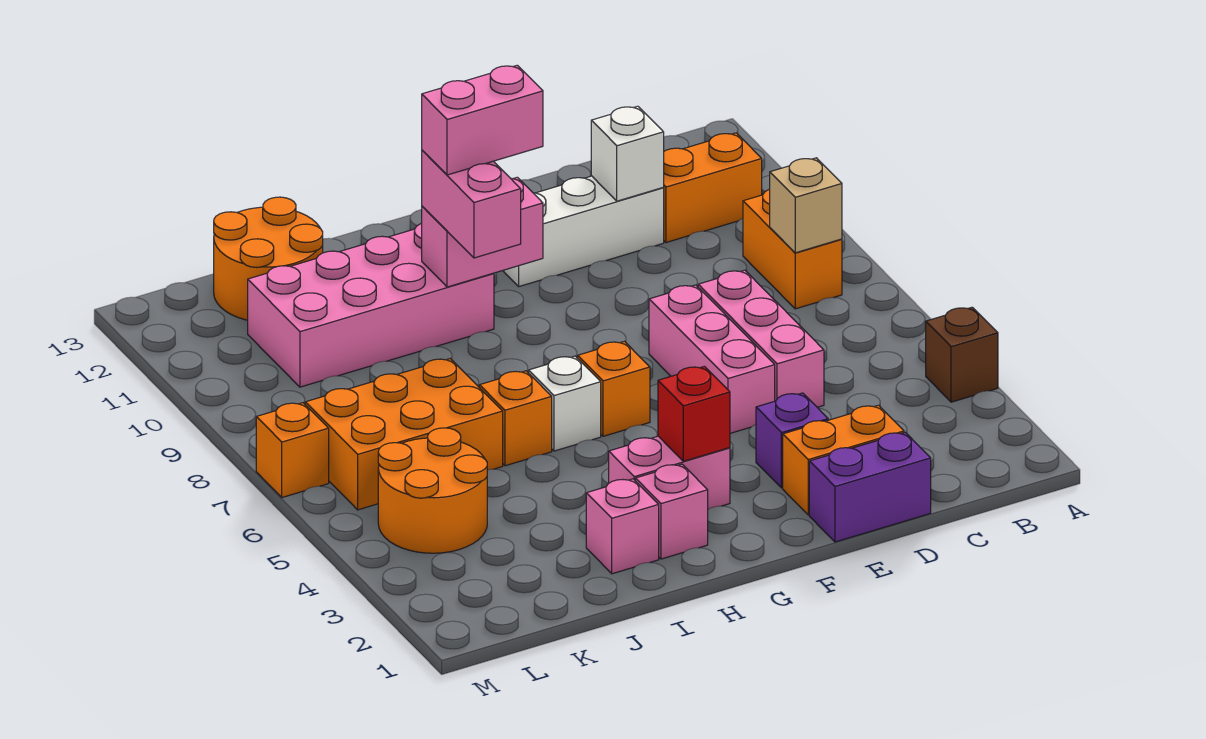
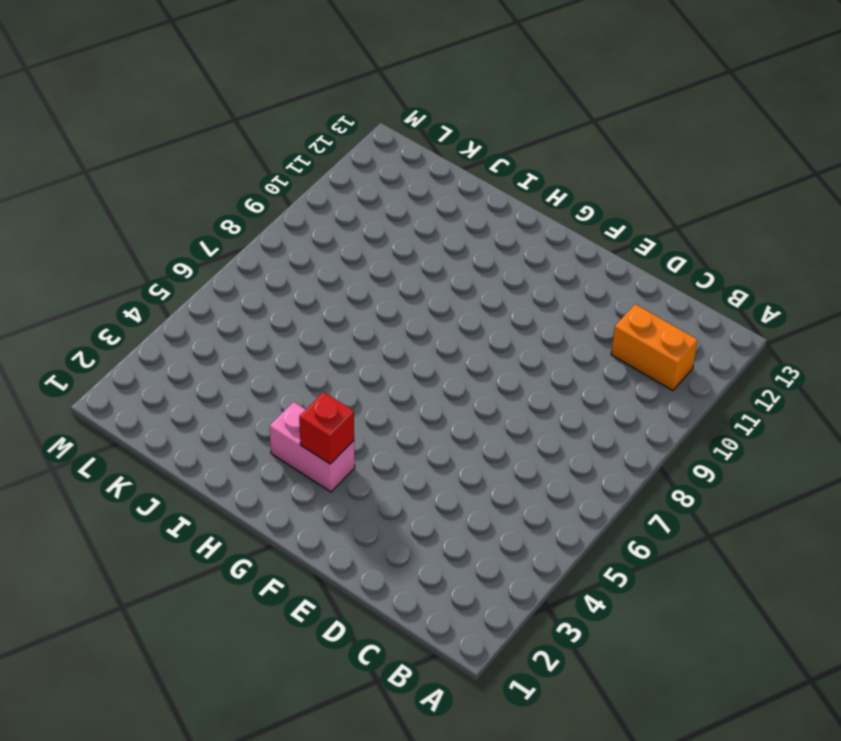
none -> brown brick A4 level 1
none -> orange brick B8:B9 level 1
none -> purple brick D1:E1 level 1

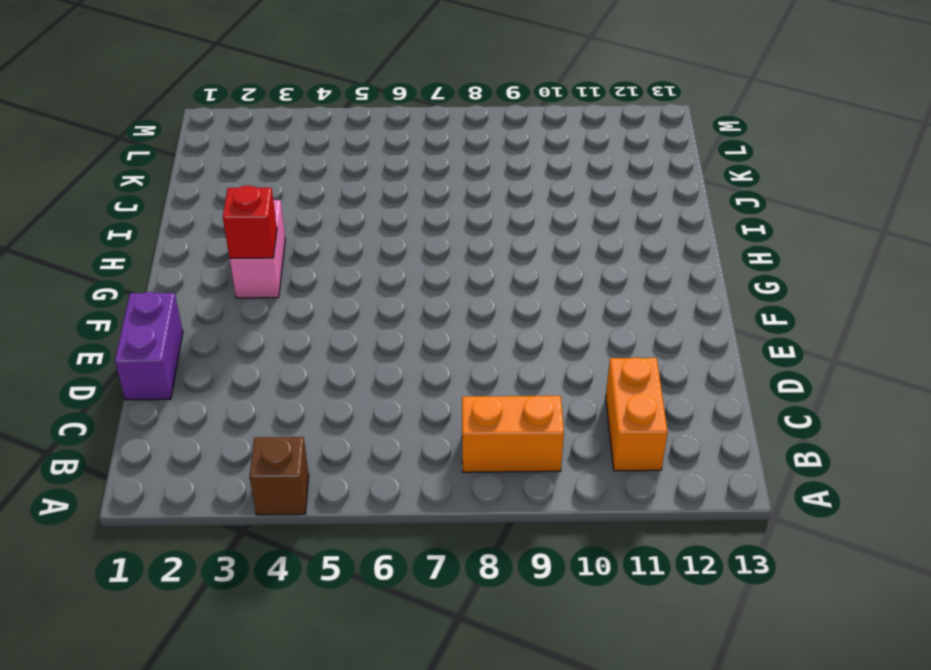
none -> orange brick D2:E2 level 1
none -> pink brick D5:D7 level 1
none -> white brick D11:F11 level 1

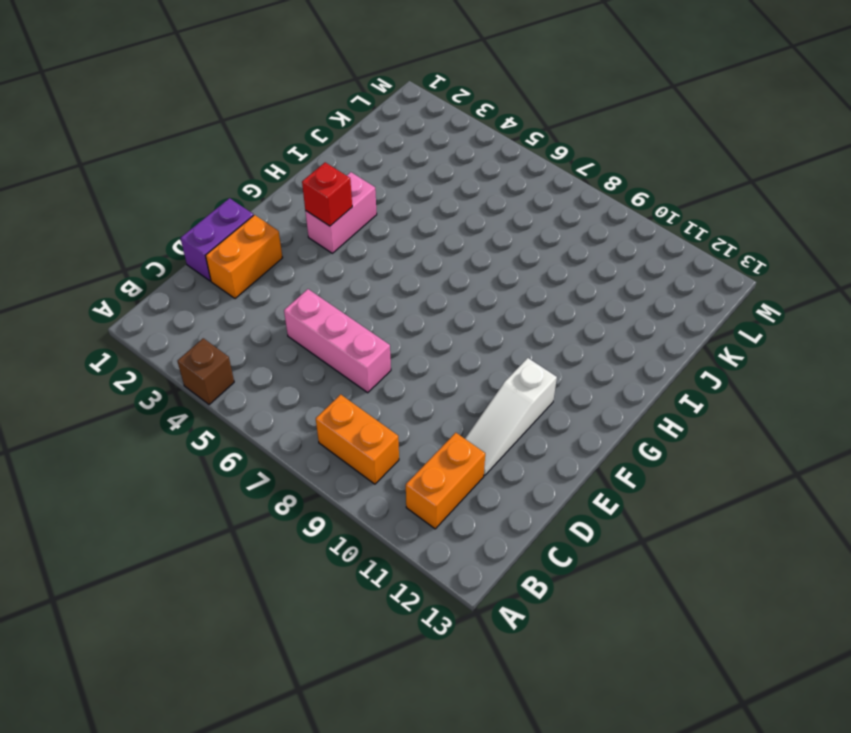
white slope D11:F11 level 1 top F -> white brick D11:F11 level 1
none -> purple brick E3 level 1
none -> pink brick E5:E7 level 1
none -> orange brick G6 level 1

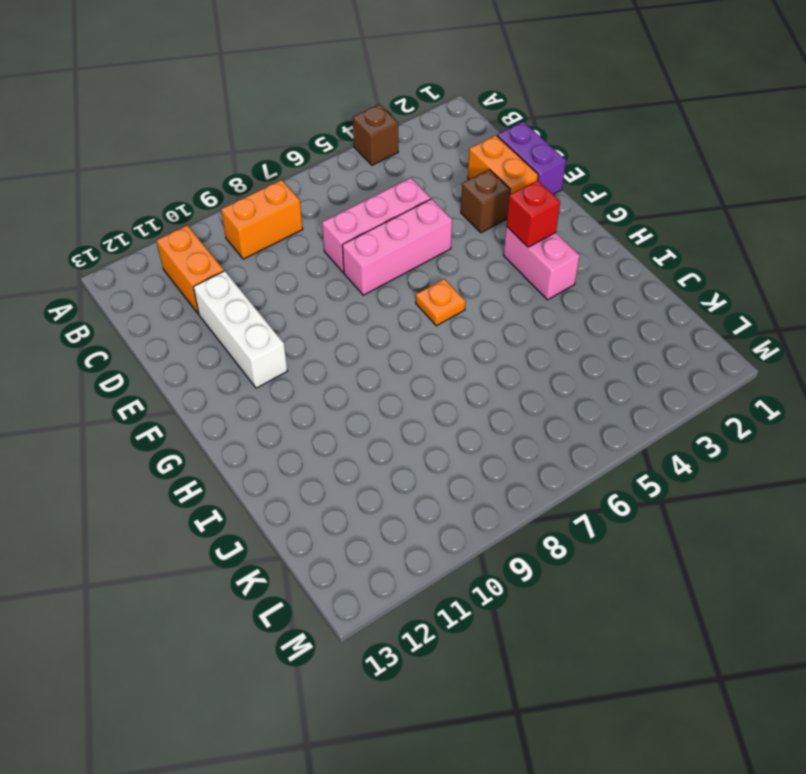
brown brick E3 level 1 -> purple brick E3 level 1
orange plate G6 level 1 -> orange brick G6 level 1
none -> pink brick H2 level 1
none -> white brick H6 level 1
none -> pink brick H10:K11 level 1

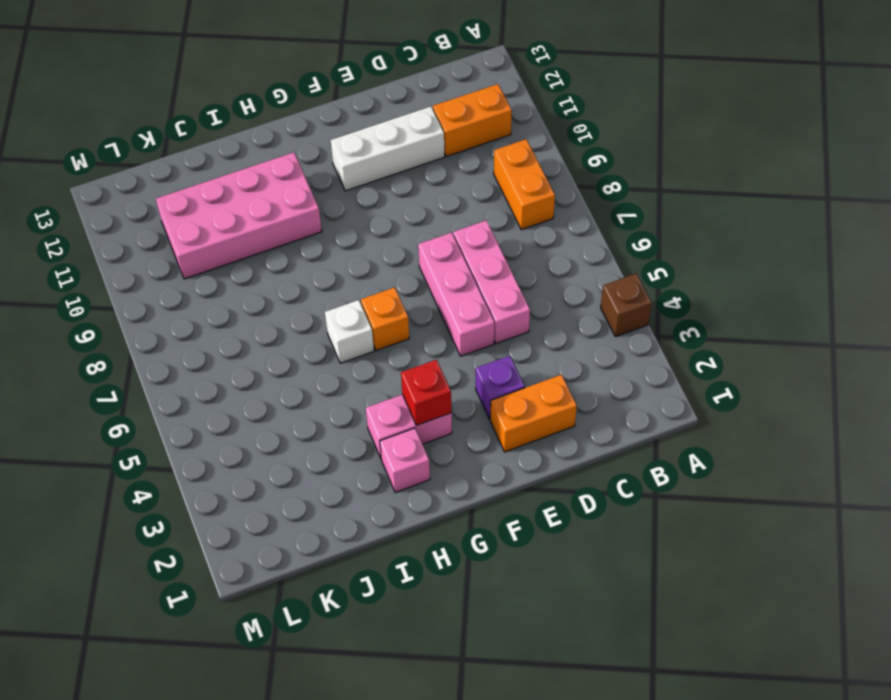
none -> purple brick D1:E1 level 1
none -> pink brick I2 level 1
none -> orange brick I6 level 1

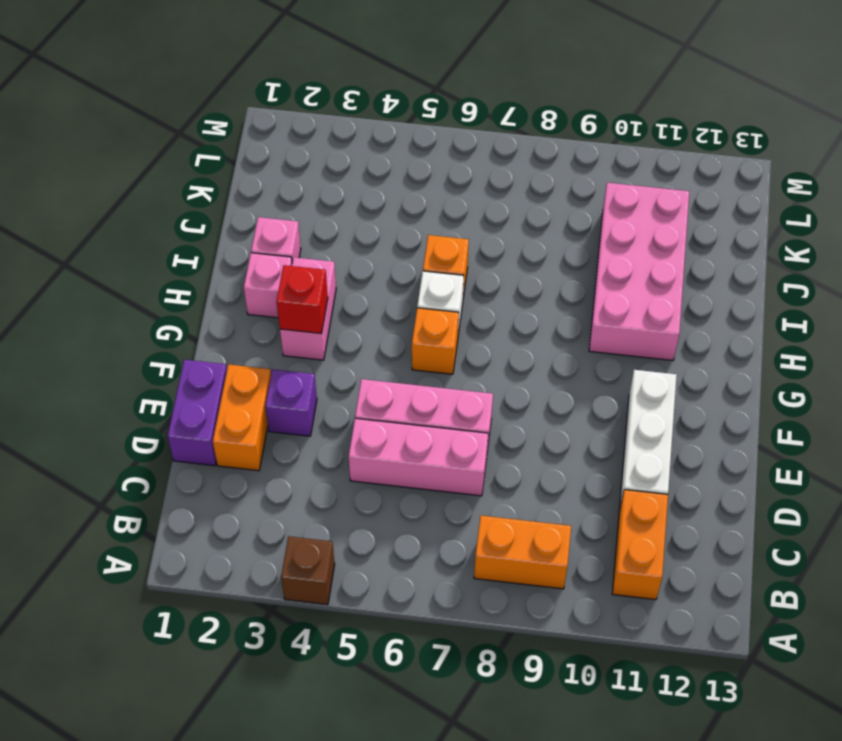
none -> orange brick J6:L7 level 1
none -> orange round brick J12:K13 level 1
none -> orange round brick K4:L5 level 1

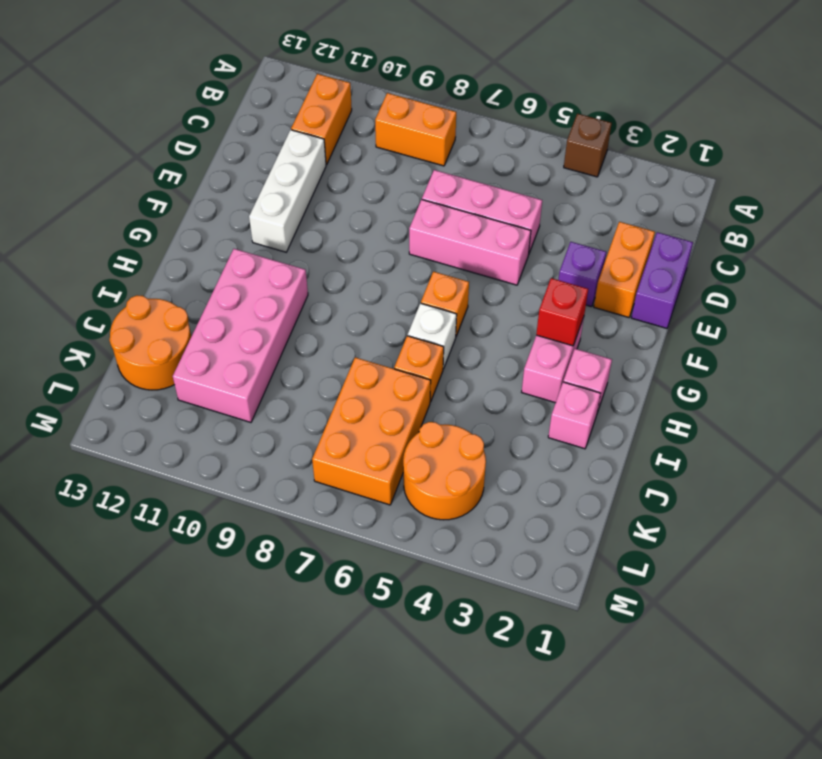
none -> orange brick M7 level 1
none -> tan brick B8 level 2
none -> white brick D11 level 2

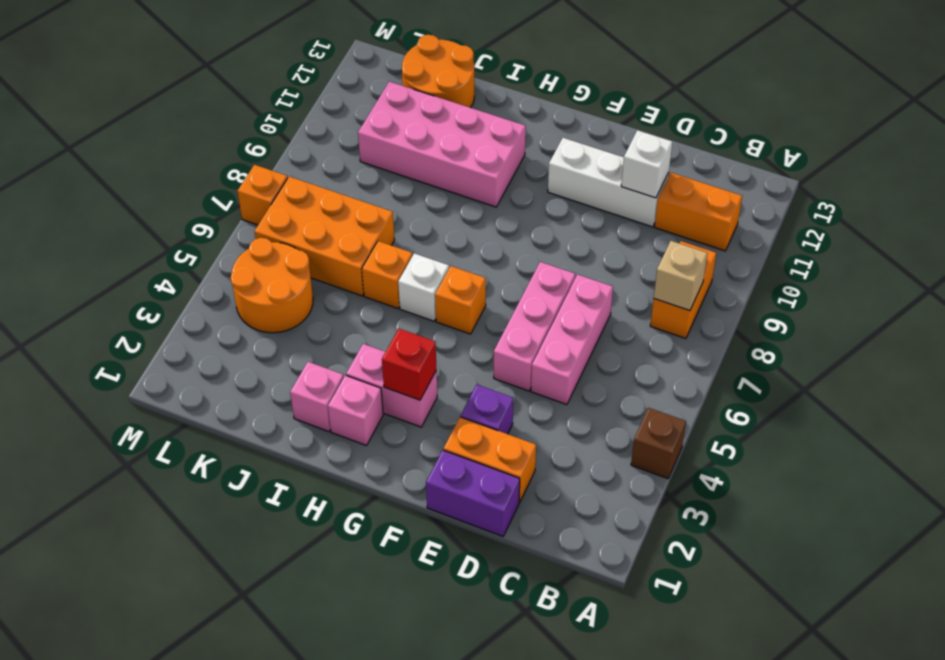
none -> pink brick G10:H10 level 2
none -> pink brick H9:H10 level 3
none -> pink brick G10:H10 level 4

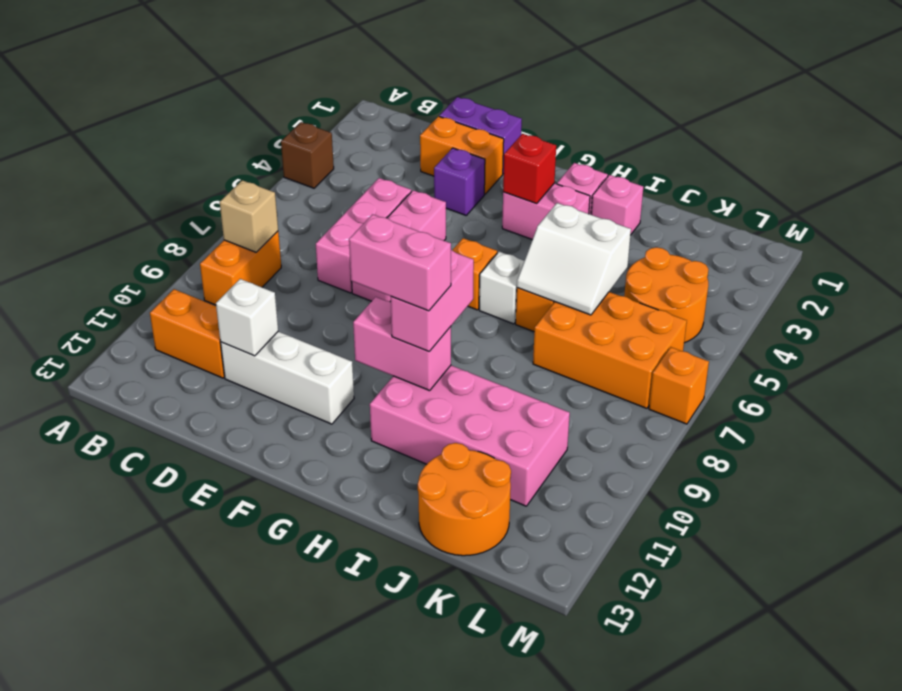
white slope I5:J6 level 2 top 5 -> none

